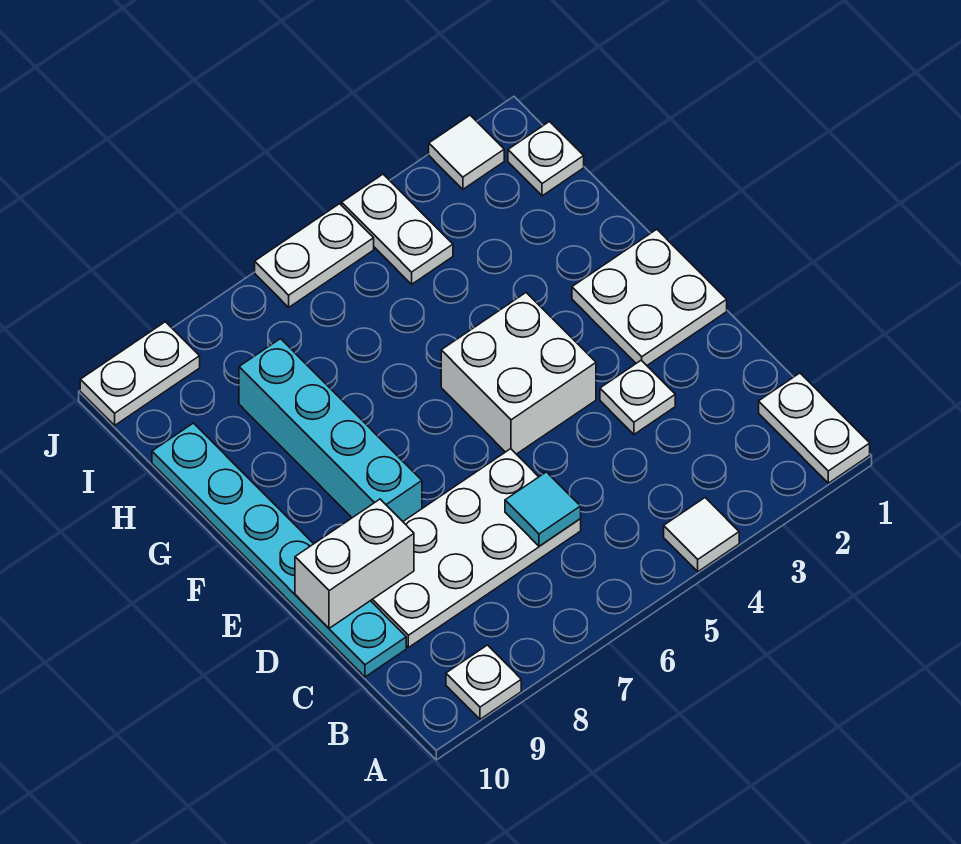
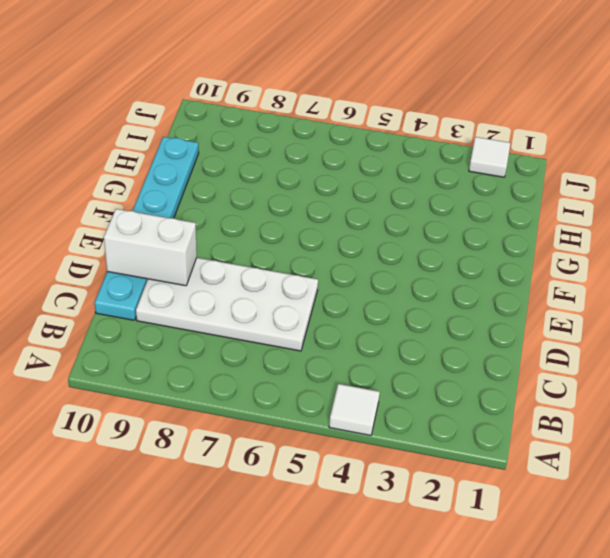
none -> white plate A1:B1 level 1
none -> white plate A9 level 1
none -> white plate D3 level 1

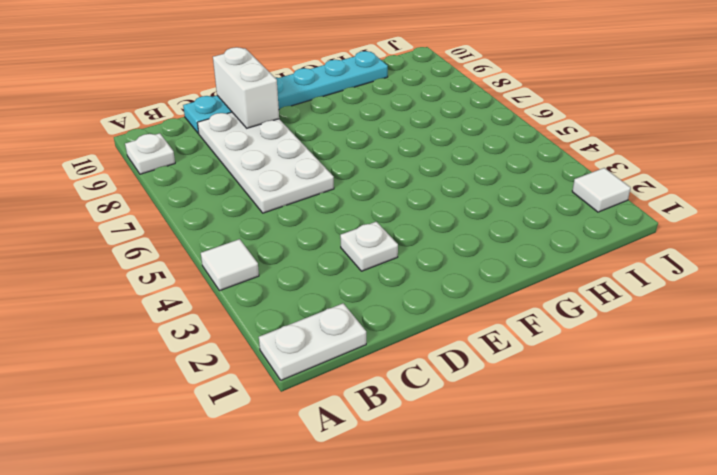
none -> white plate E1:F2 level 1
none -> white brick E4:F5 level 1
none -> cyan brick E8:H8 level 1

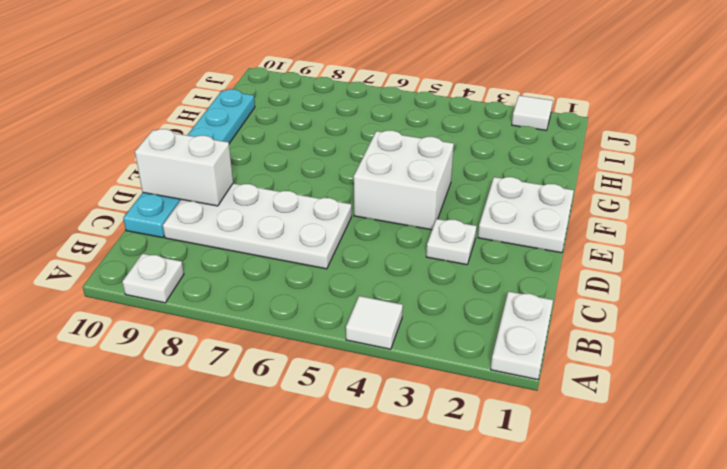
none -> cyan brick E8:H8 level 1
none -> white plate I1 level 1
none -> white plate I4:J4 level 1

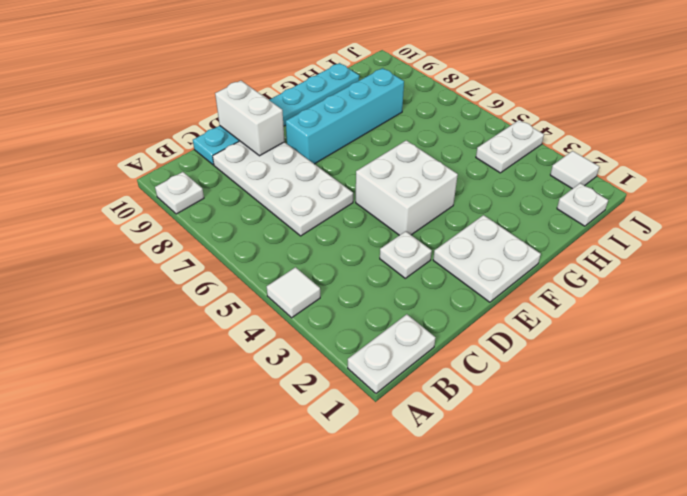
none -> white plate J5:J6 level 1
none -> white plate J9:J10 level 1
none -> cyan tile C6 level 2

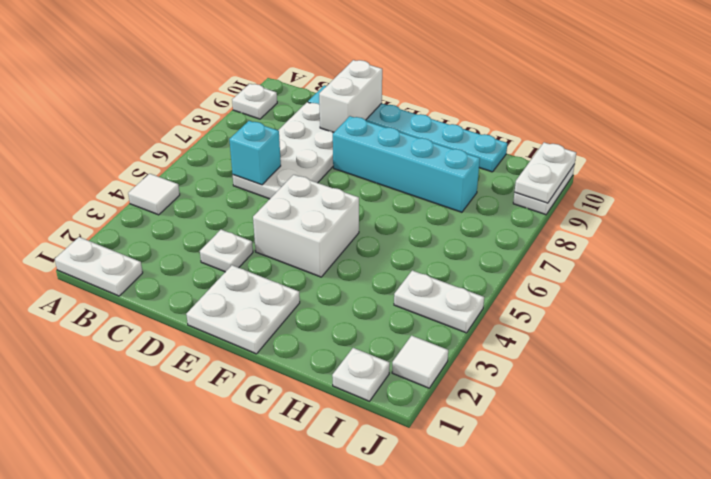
cyan brick C6 level 2 -> cyan tile C6 level 2
white plate J9:J10 level 2 -> white plate J5:J6 level 1

